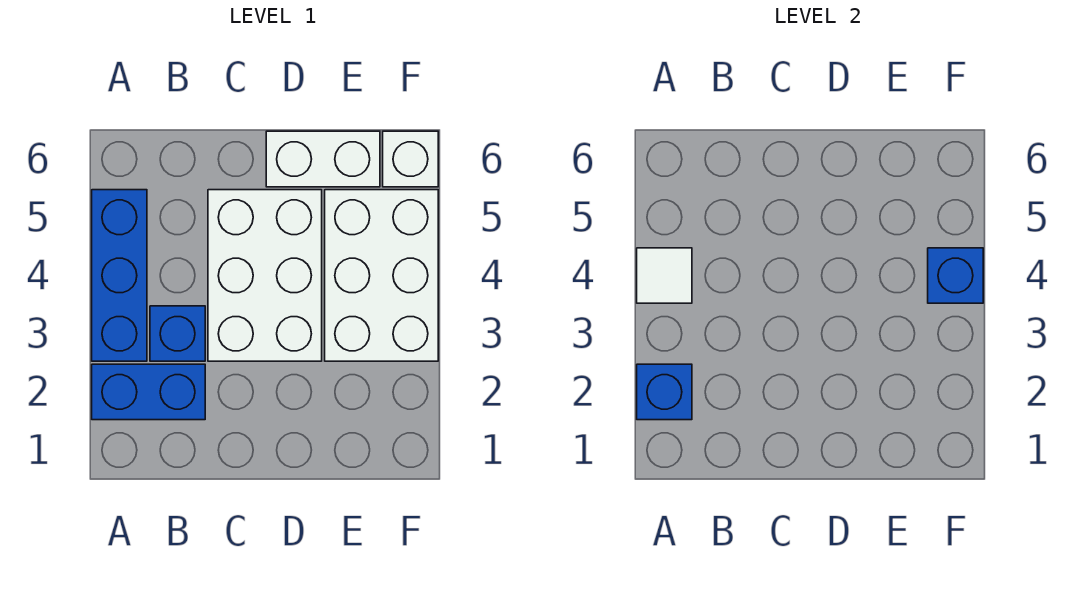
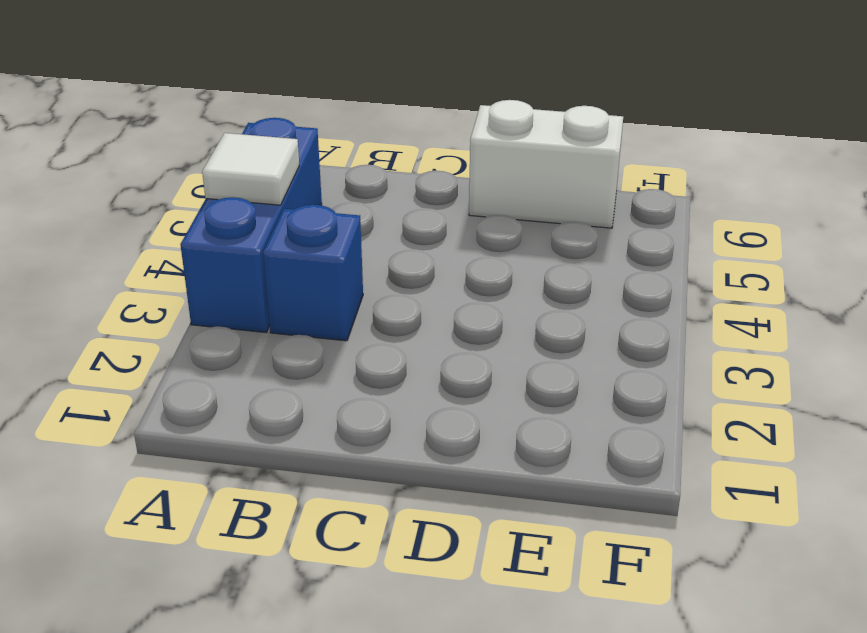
none -> blue brick A2:B2 level 1
none -> white brick C3:D5 level 1

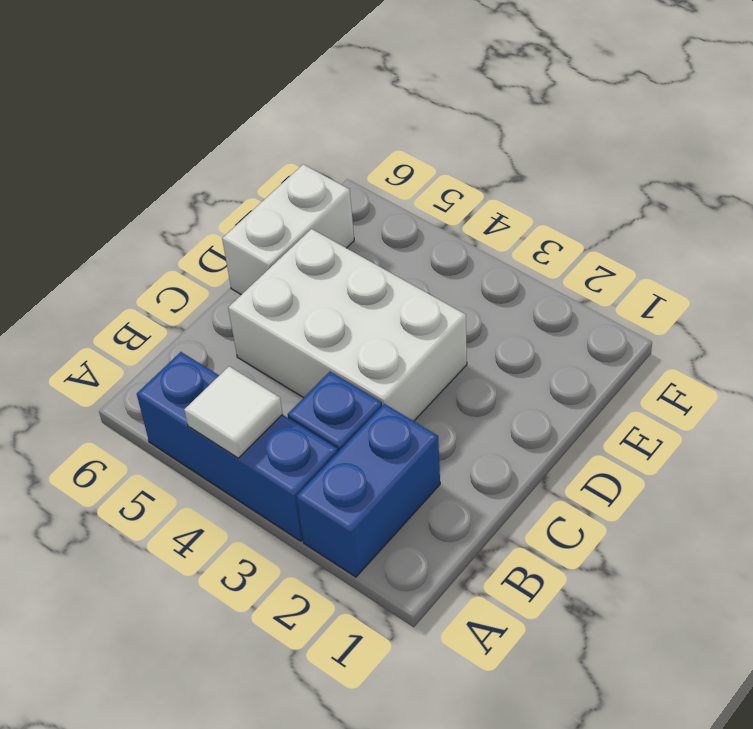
none -> white brick E3:F5 level 1
none -> white brick F6 level 1

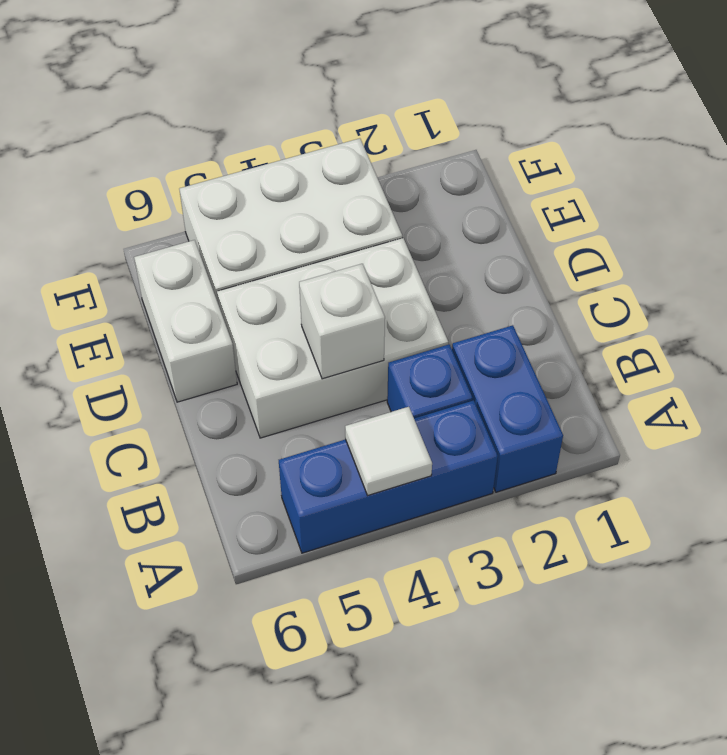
white brick C4 level 2 -> white brick F6 level 1
none -> blue brick A2 level 2
none -> blue brick F4 level 2

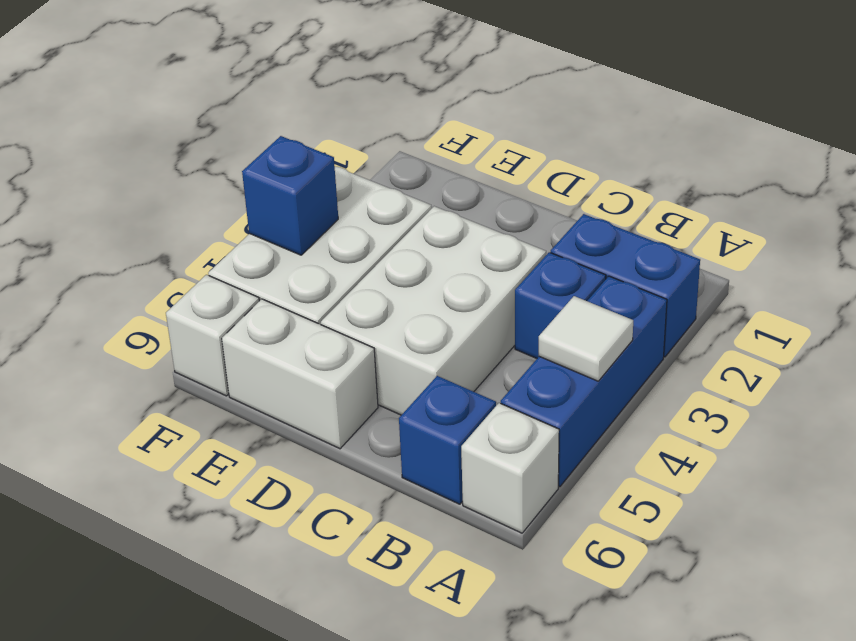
white brick A6 level 1 -> none
blue brick B6 level 1 -> blue brick A2 level 2

